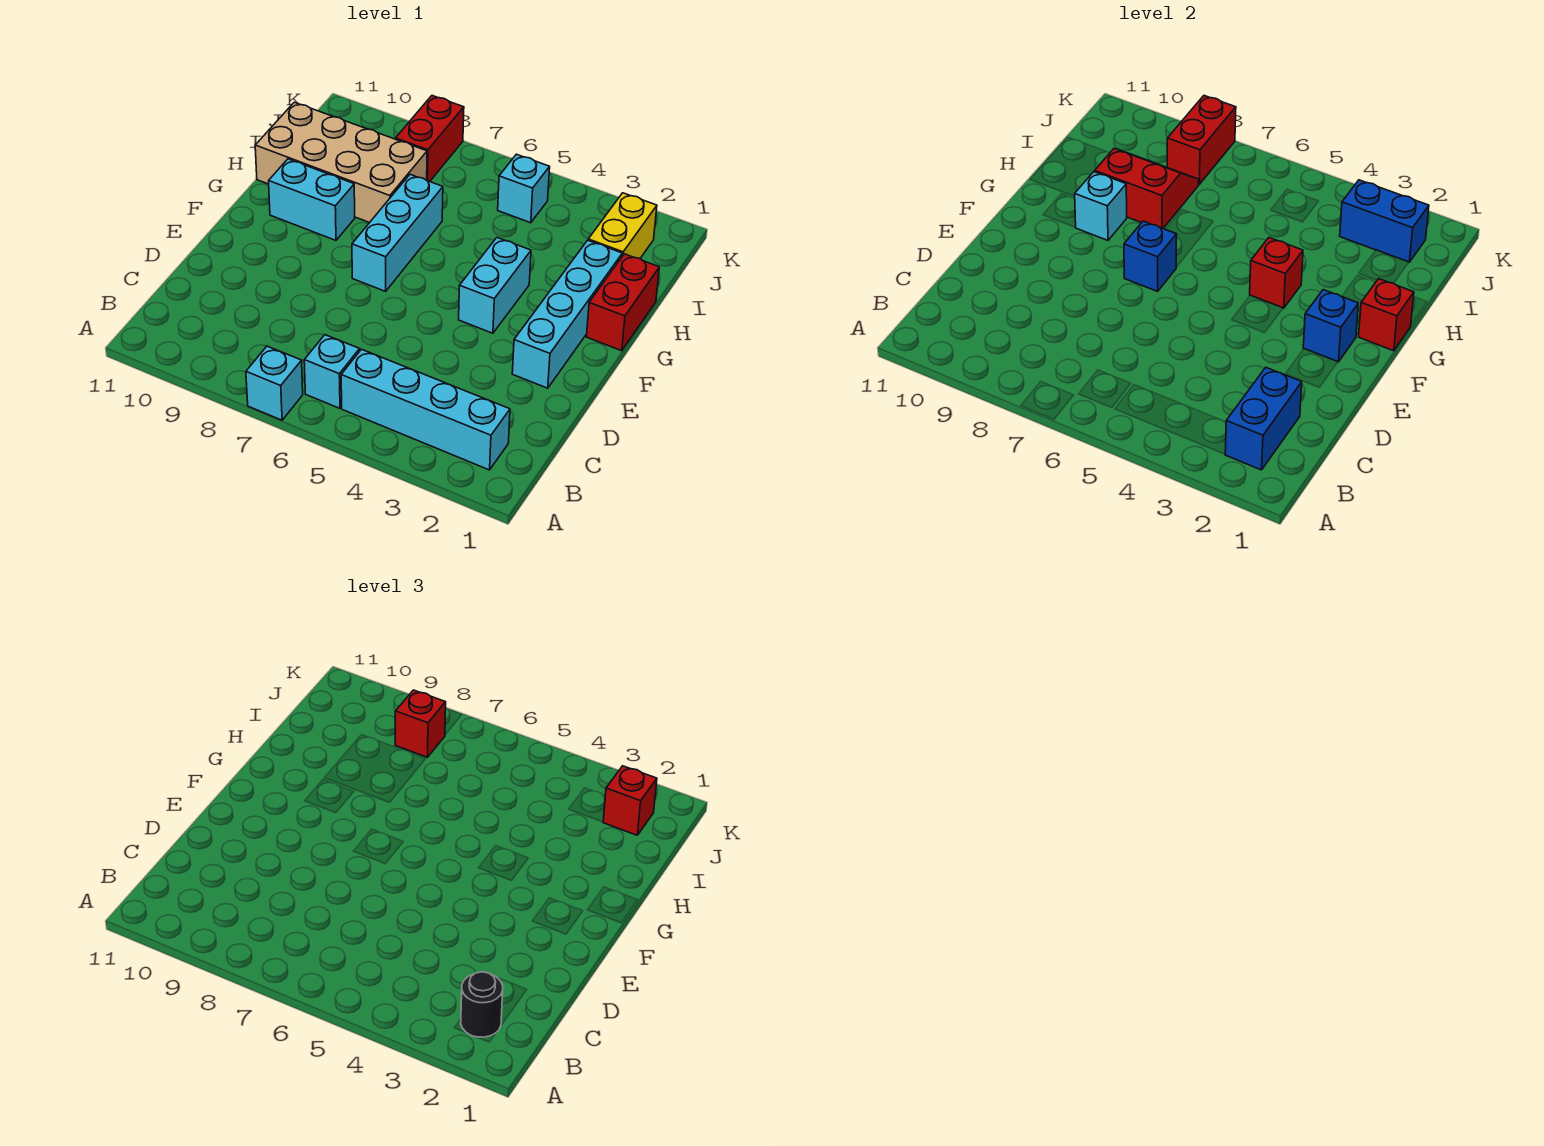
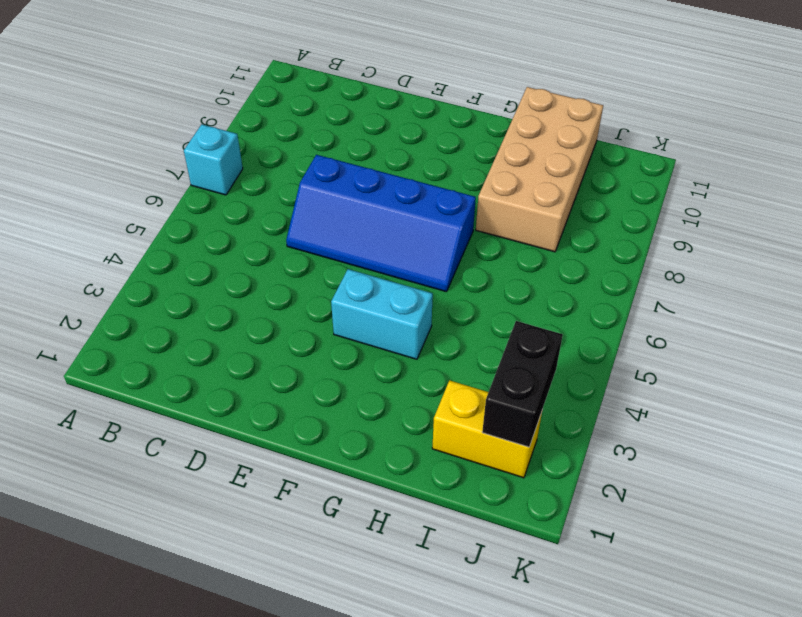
blue slope D6:G7 level 1 top 7 -> cyan brick F7:H7 level 1
black brick J2:J3 level 2 -> blue brick J2:J3 level 2
none -> cyan brick B2:B5 level 1
none -> cyan brick B6 level 1
none -> cyan brick E2:H2 level 1

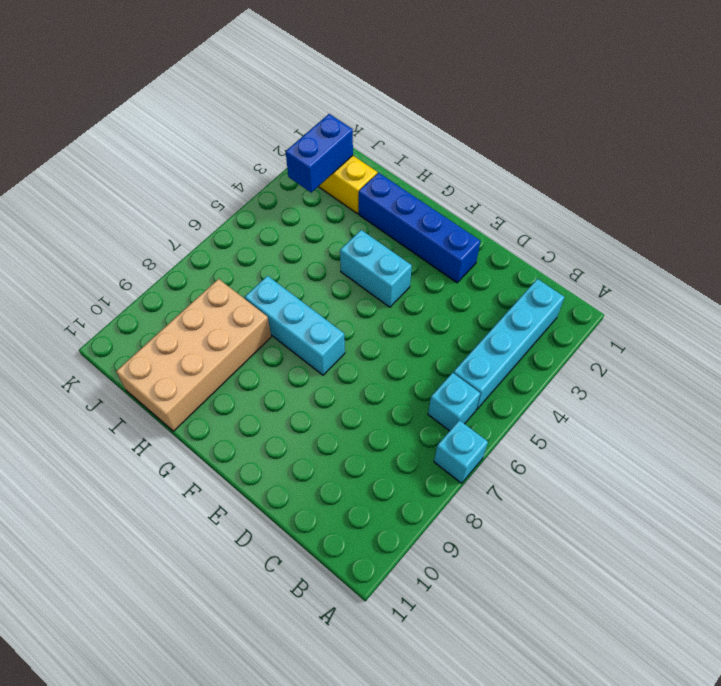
blue brick E2:H2 level 1 -> cyan brick E2:H2 level 1
none -> red brick G1:H1 level 1
none -> cyan brick G9:G10 level 1
none -> cyan brick J5 level 1

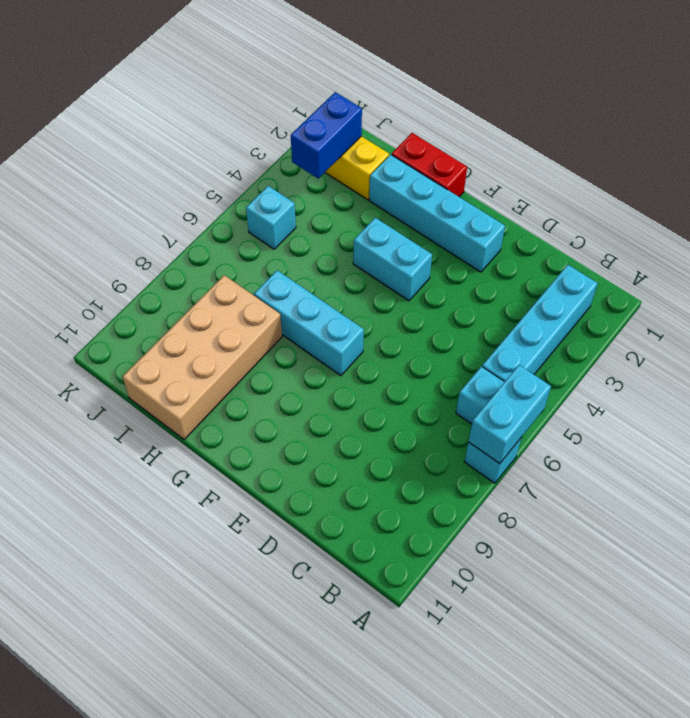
cyan brick A6:A7 level 2 -> cyan brick G9:G10 level 1
none -> red brick J8:K8 level 1
none -> blue brick B2:C2 level 2
none -> blue brick F2 level 2

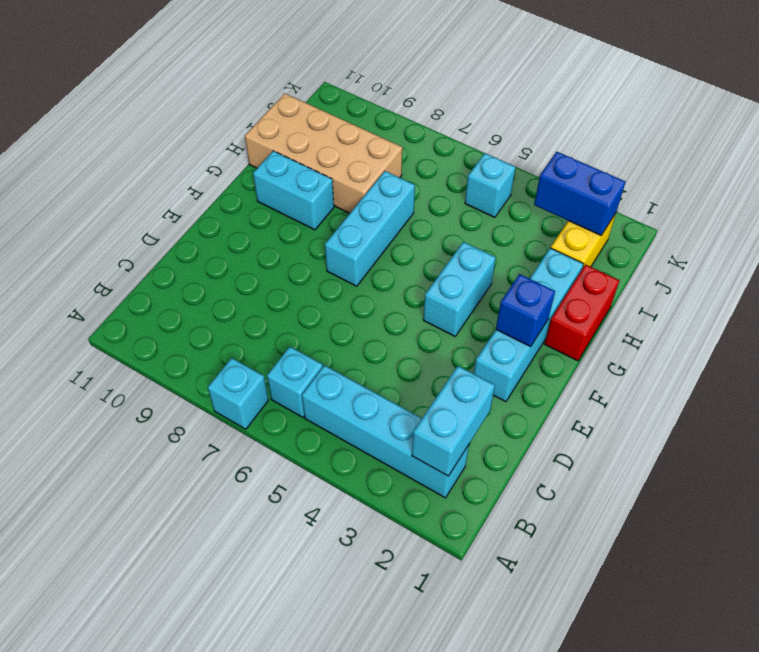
cyan brick B2:C2 level 2 -> blue brick B2:C2 level 2
none -> red brick J8:K8 level 1
none -> blue brick F7 level 2
none -> red brick G1 level 2

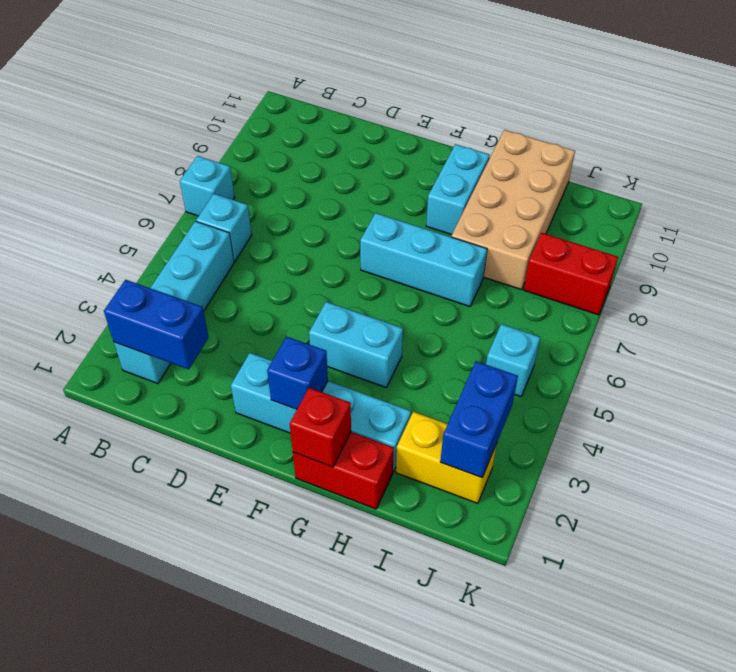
none -> blue brick F7 level 2
none -> red brick G4 level 2
none -> cyan brick G9 level 2

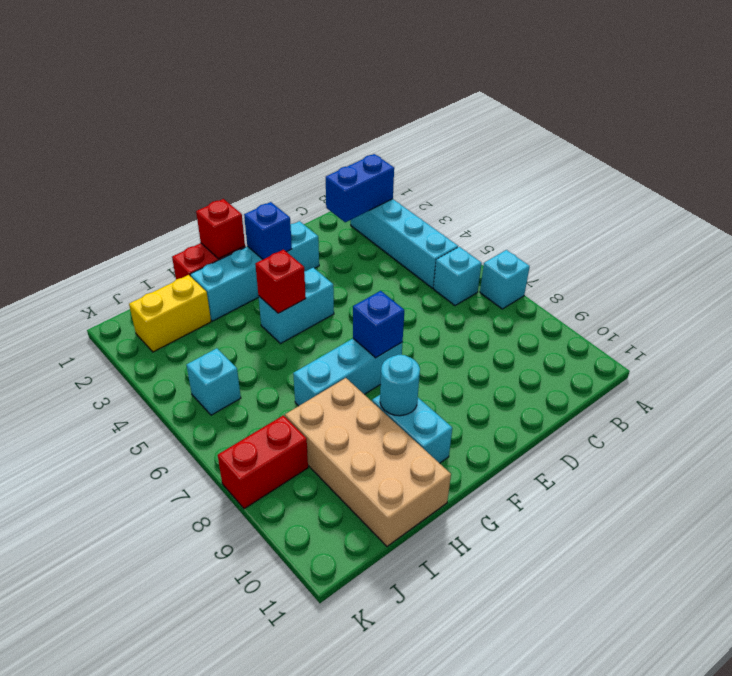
cyan round brick G9 level 2 -> cyan brick G9 level 2
none -> red slope H8:I9 level 2 top H
none -> blue brick J2:J3 level 2
none -> red brick J8:K8 level 2

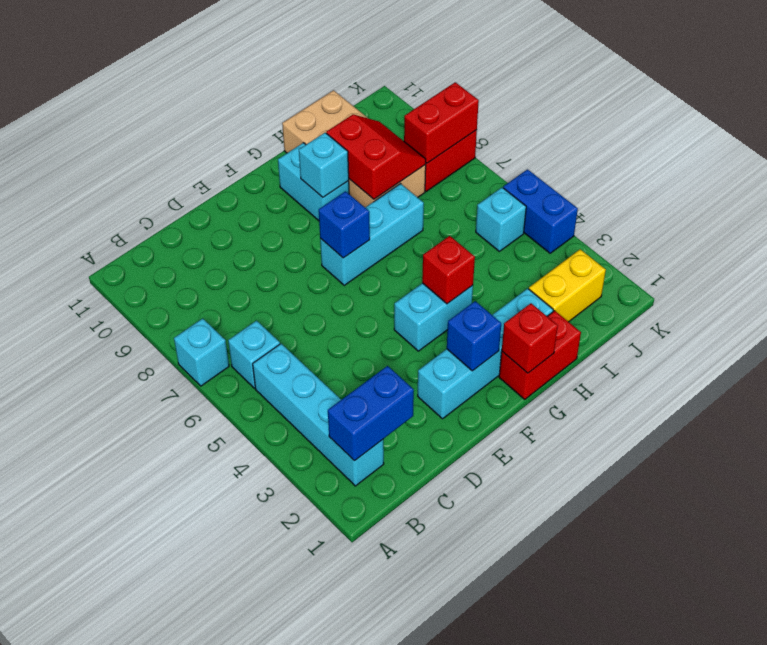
blue brick K4:K5 level 1 -> blue brick J2:J3 level 2
none -> black round brick B2 level 3
none -> red brick J2 level 3
none -> red brick J8 level 3

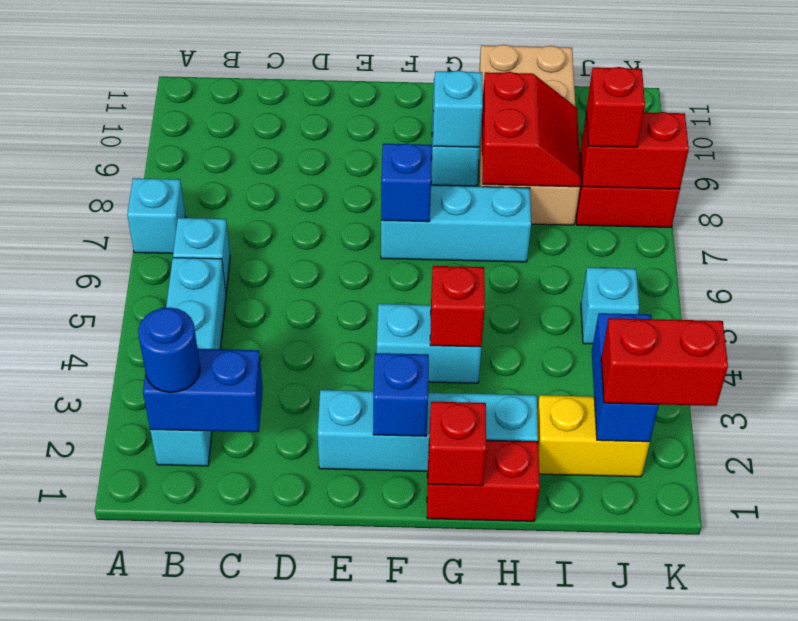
blue round brick B2 level 3 -> black round brick B2 level 3
red brick J2:K2 level 3 -> red brick J2 level 3

